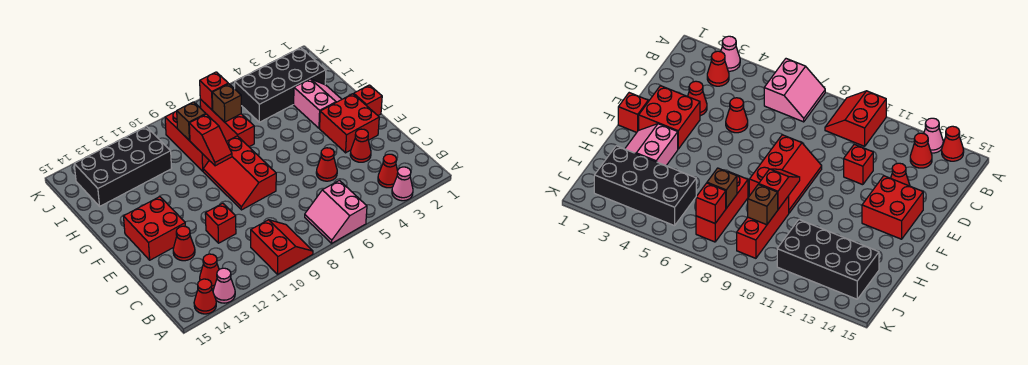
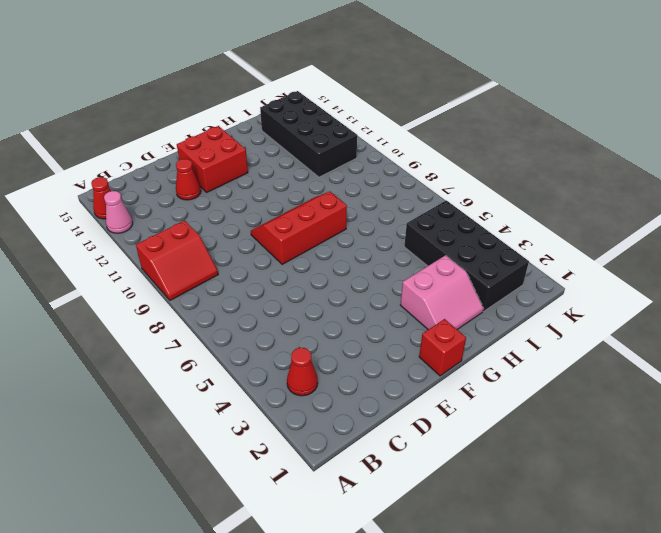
none -> pink cone A3 level 1
none -> pink slope A6:B7 level 1 top 6
none -> red cone B13 level 1

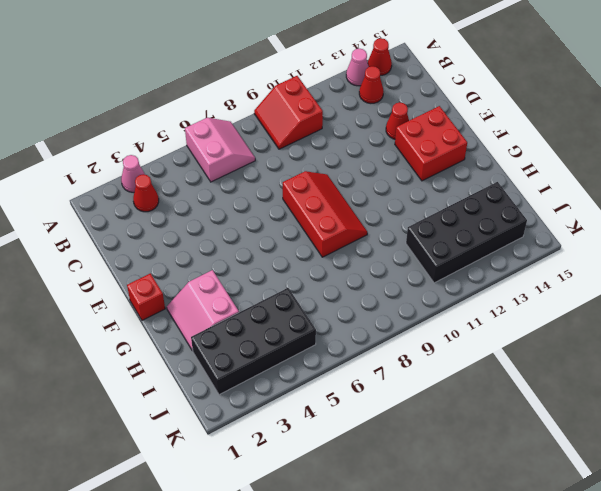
none -> red cone D3 level 1
none -> red cone D5 level 1
none -> red brick D11 level 1

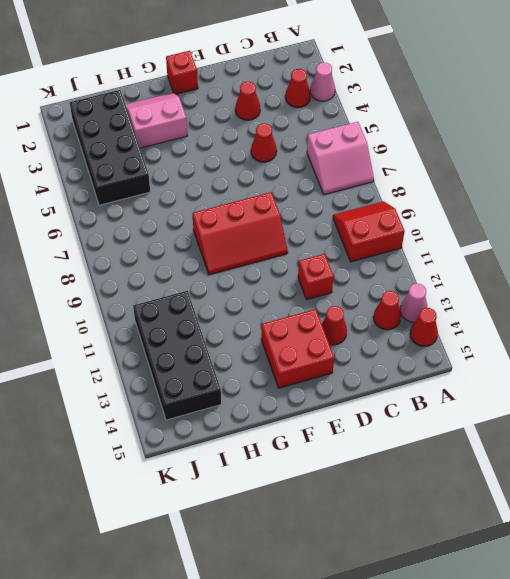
none -> red brick E2:F3 level 1
none -> red brick H7:J7 level 1
none -> red brick H9:J9 level 1

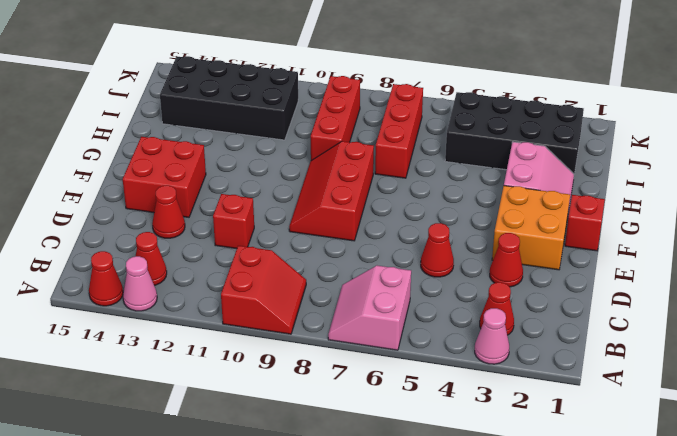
orange brick E2:F3 level 1 -> red brick E2:F3 level 1
none -> red slope G9:H9 level 2 top H
none -> brown brick I7 level 2
none -> brown brick I9 level 2

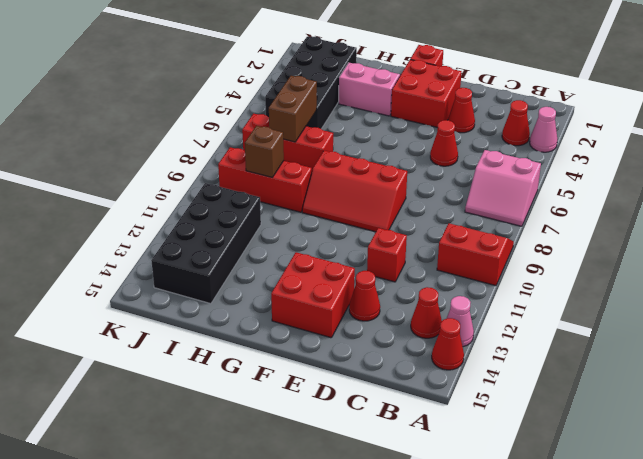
brown brick I6:I7 level 2 -> brown brick I7 level 2
none -> red slope G9:H9 level 2 top H
none -> red brick J7 level 2

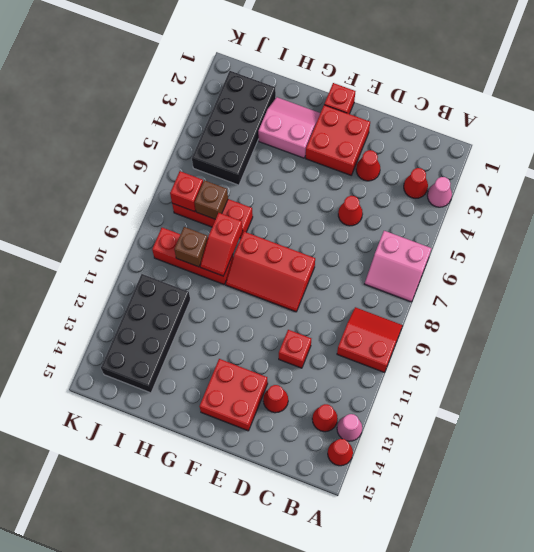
red slope H8:H9 level 2 top 8 -> red slope G9:H9 level 2 top H

